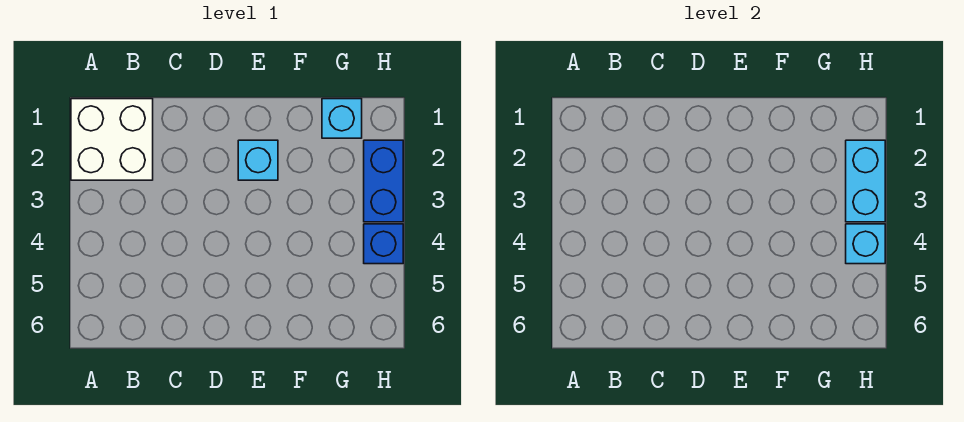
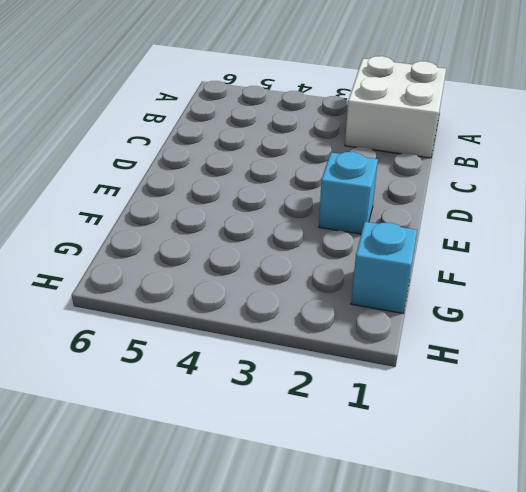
none -> blue brick H2:H3 level 1
none -> blue brick H4 level 1

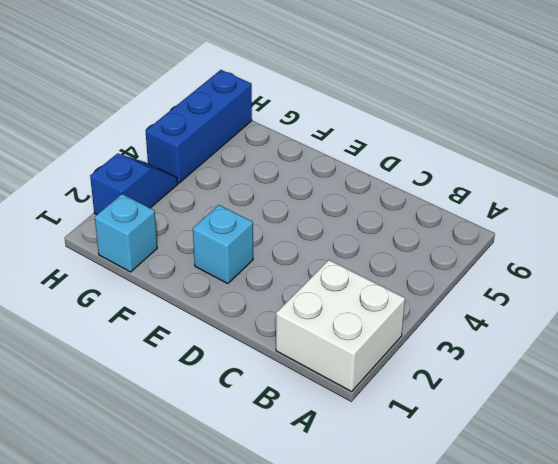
blue slope H2:H3 level 1 top 2 -> blue brick H2:H3 level 1
blue brick H4:H6 level 1 -> blue brick H4 level 1
none -> cyan brick H2:H3 level 2
none -> cyan brick H4 level 2

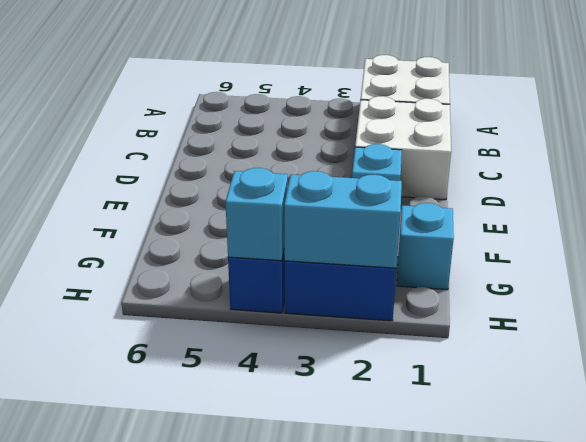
white brick C1:D2 level 1 -> none

